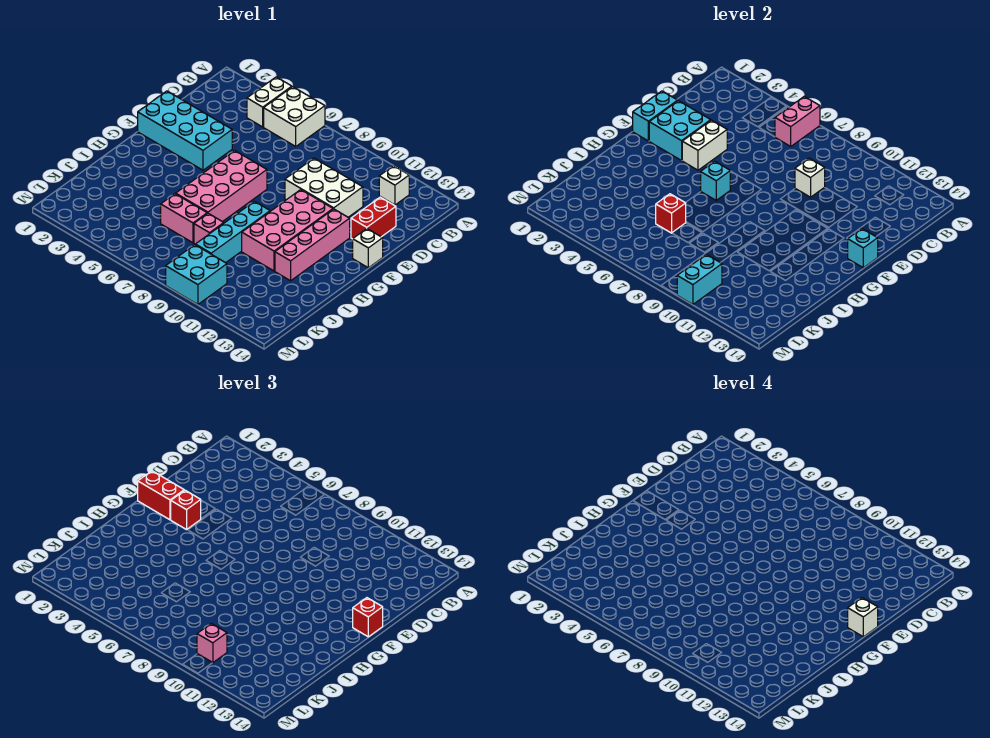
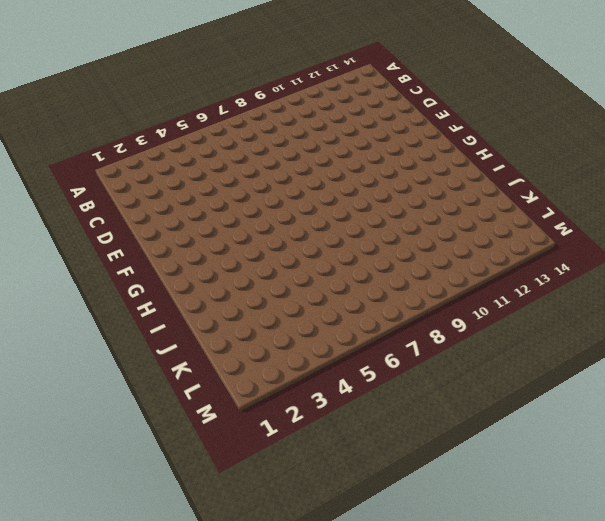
none -> white brick A4:B4 level 1
none -> white brick A5:B6 level 1
none -> white brick B12 level 1

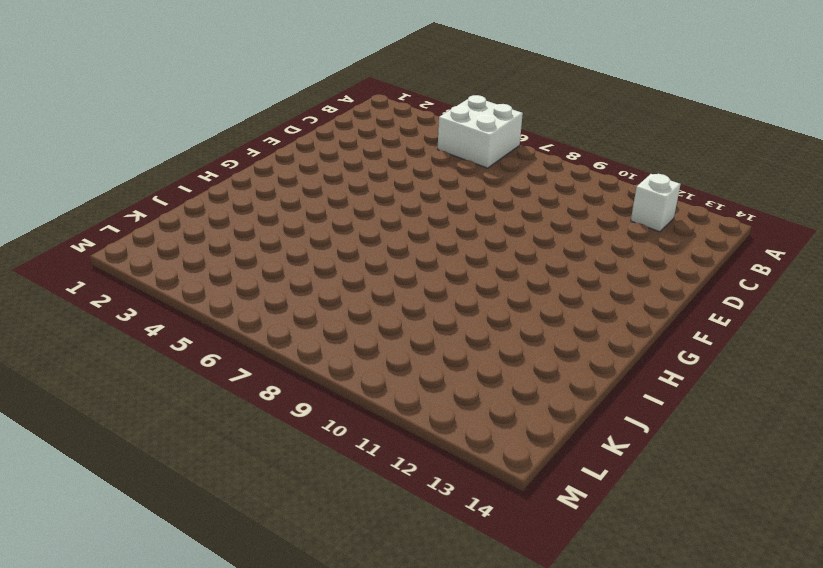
none -> white brick A4:B4 level 1
none -> white brick D9:E11 level 1
none -> red brick D13:E13 level 1

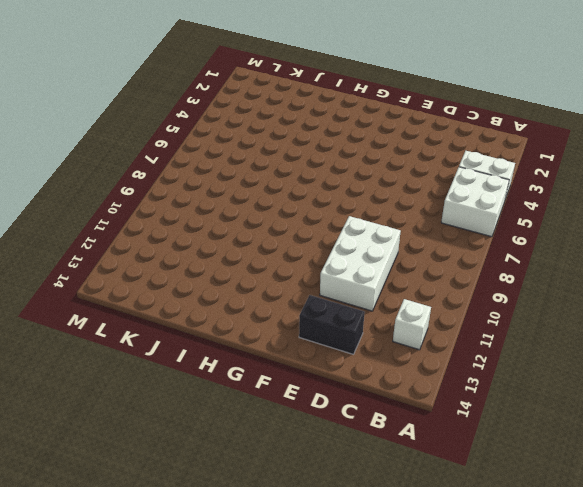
black brick D13:E13 level 1 -> red brick D13:E13 level 1
none -> cyan brick E1:F4 level 1
none -> pink brick F6:I7 level 1
none -> pink brick F10:I11 level 1

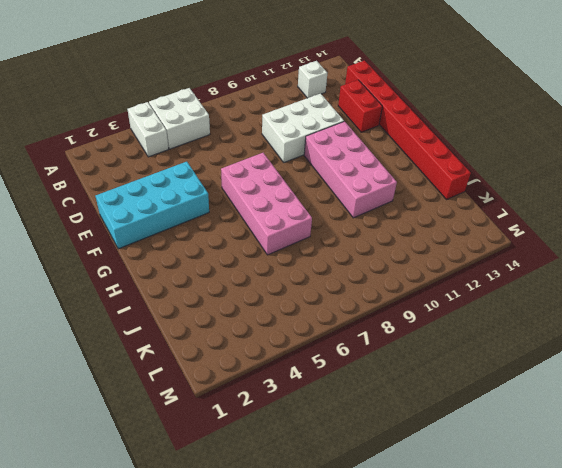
red brick C14:J14 level 1 -> white brick F14 level 1
none -> pink brick F12:I12 level 1
none -> cyan brick H9:K9 level 1
none -> pink brick J6:J7 level 1

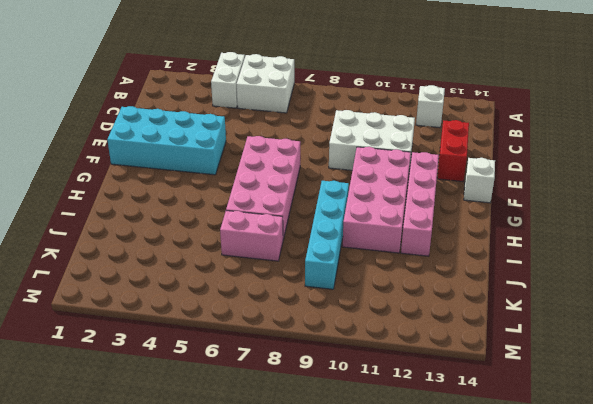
none -> pink brick J8 level 1
none -> cyan brick L9:M10 level 1
none -> pink brick A6:B6 level 2

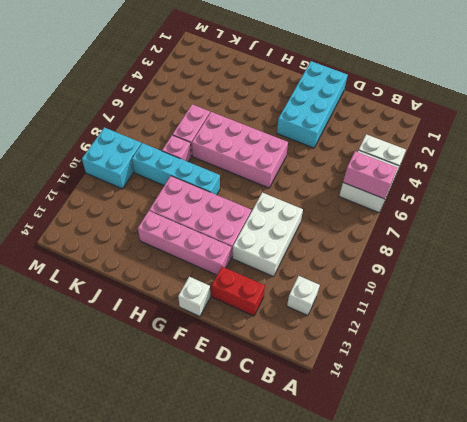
none -> white brick D9 level 2
none -> cyan brick E1:F1 level 2
none -> cyan brick E2:F3 level 2

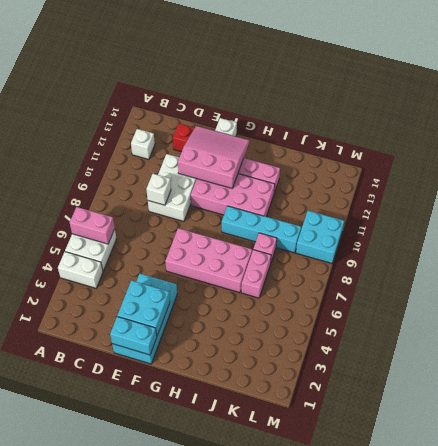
pink slope E11:G13 level 2 top 11 -> none
none -> white brick E4:F4 level 2
none -> cyan brick F14 level 2
none -> cyan brick G6 level 2

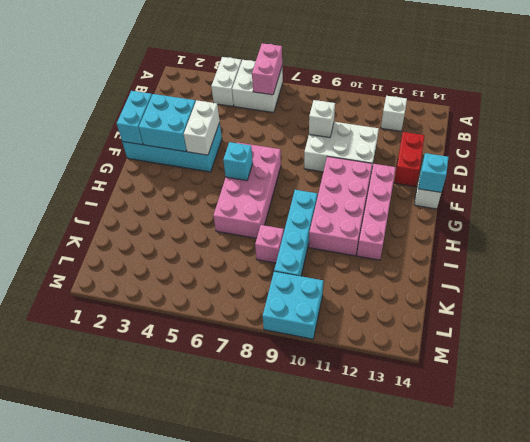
none -> pink brick J6:J7 level 1
none -> red brick J6 level 2
none -> cyan brick L10:M10 level 2

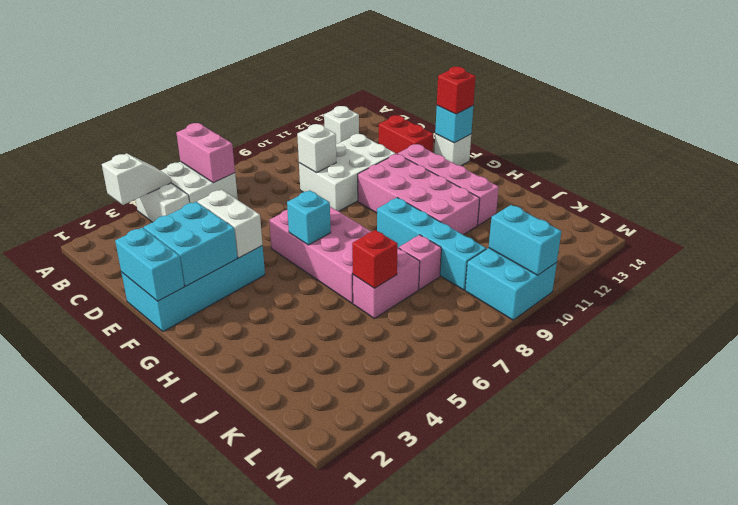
white slope A3:A4 level 2 top 3 -> none
none -> red brick F1:F2 level 3
none -> red brick F3 level 3
none -> pink brick L10 level 3

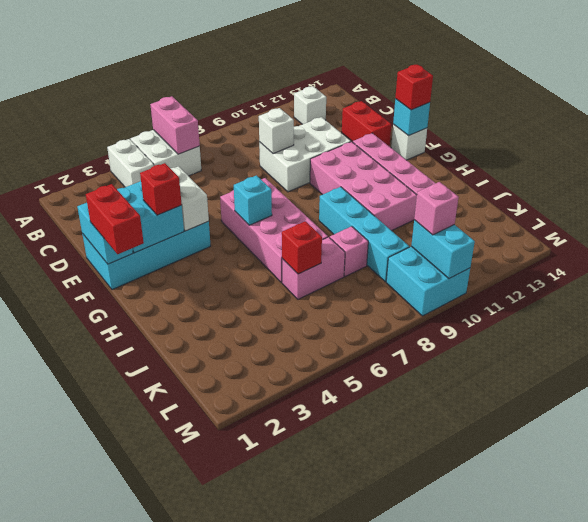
red brick F1:G1 level 3 -> red brick F1:F2 level 3
none -> white brick F14 level 4

